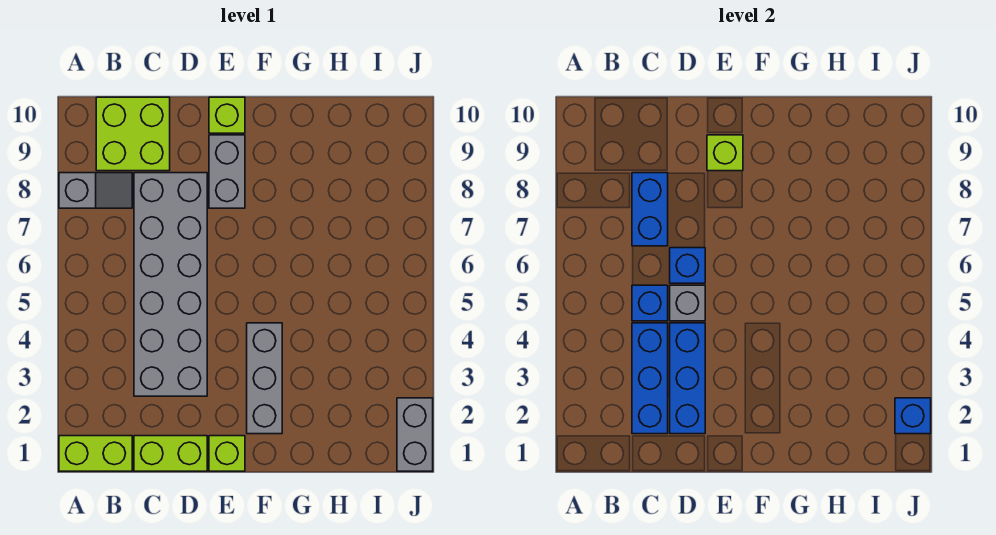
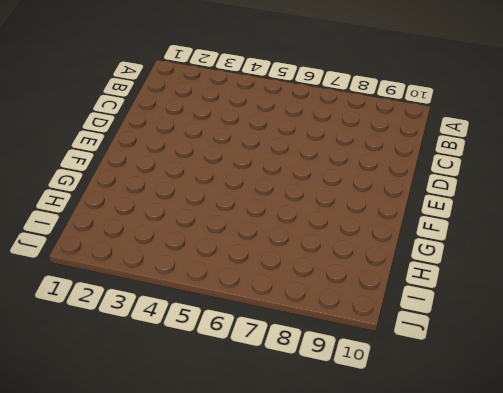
none -> lime brick A1:B1 level 1
none -> grey slope A8:B8 level 1 top A
none -> lime brick B9:C10 level 1

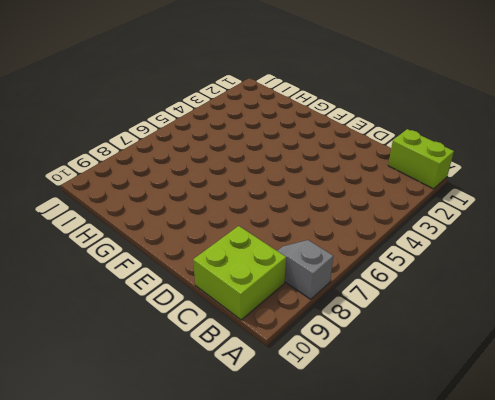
none -> lime brick C1:D1 level 1
none -> grey brick C3:D8 level 1
none -> lime brick E1 level 1

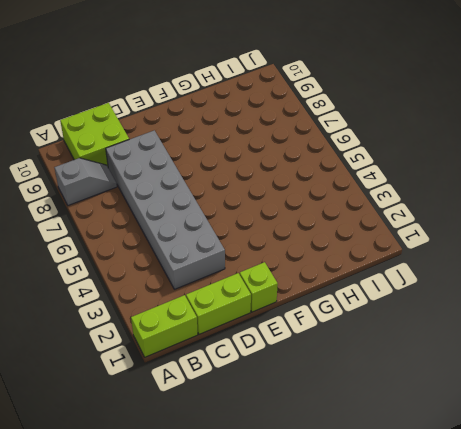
none -> grey brick E8:E9 level 1
none -> lime brick E10 level 1
none -> grey brick F2:F4 level 1

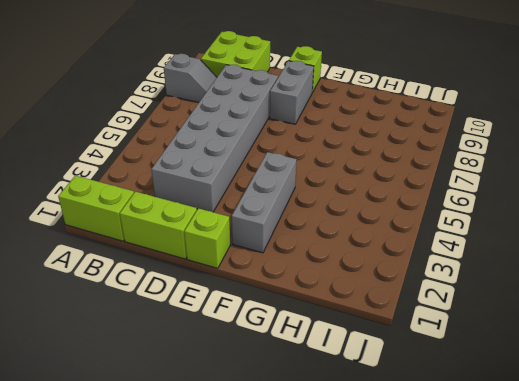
none -> grey brick J1:J2 level 1
none -> blue brick C2:C4 level 2
none -> blue brick C5 level 2

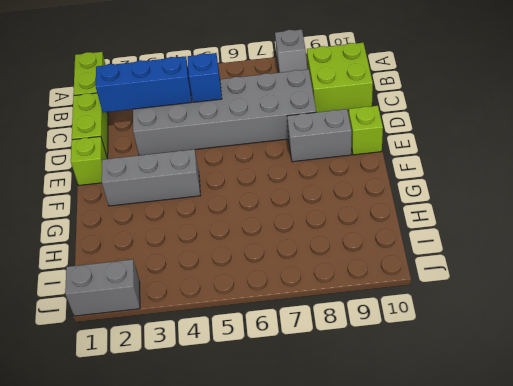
none -> blue brick C7:C8 level 2
none -> blue brick D2:D4 level 2
none -> grey brick D5 level 2

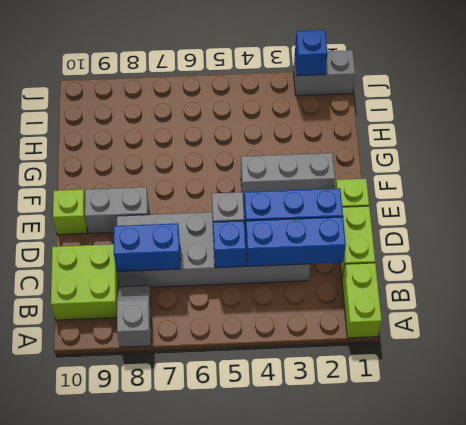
none -> blue brick D6 level 2
none -> lime brick E9 level 2

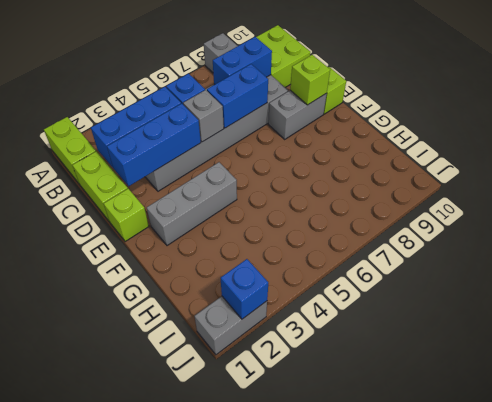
blue brick D6:D7 level 2 -> blue brick D6 level 2

